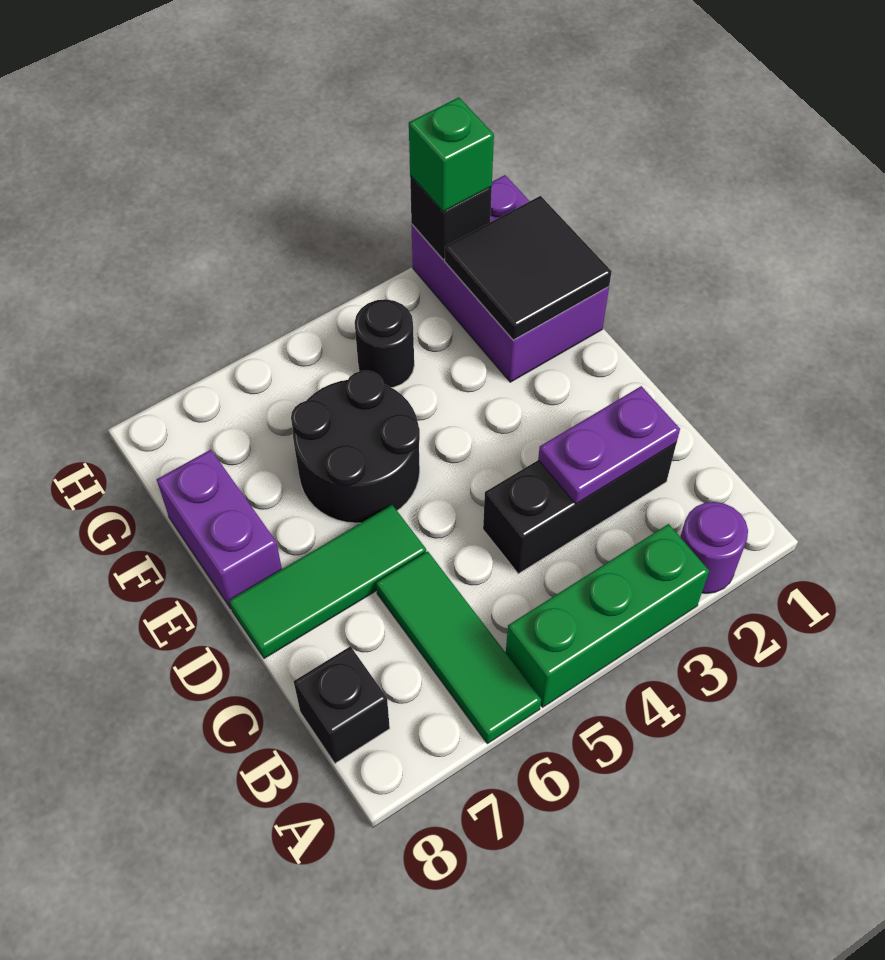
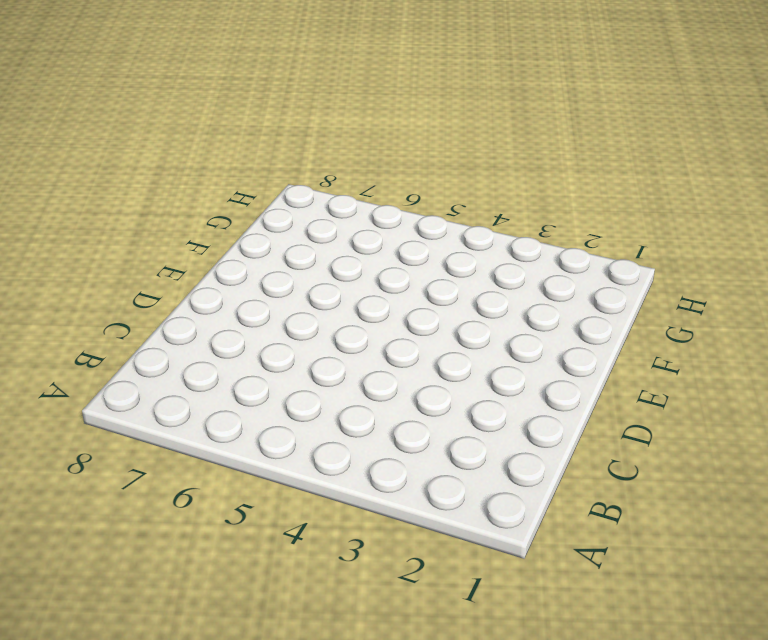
none -> purple round brick A2 level 1
none -> green brick A3:A5 level 1
none -> green tile A6:C6 level 1

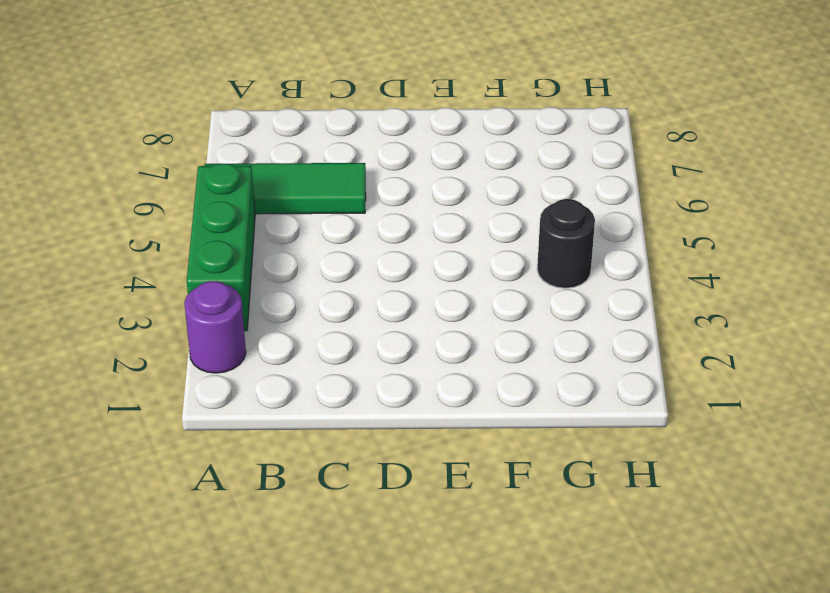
none -> black brick B8 level 1
none -> black brick C2:C4 level 1
none -> green tile D6:D8 level 1

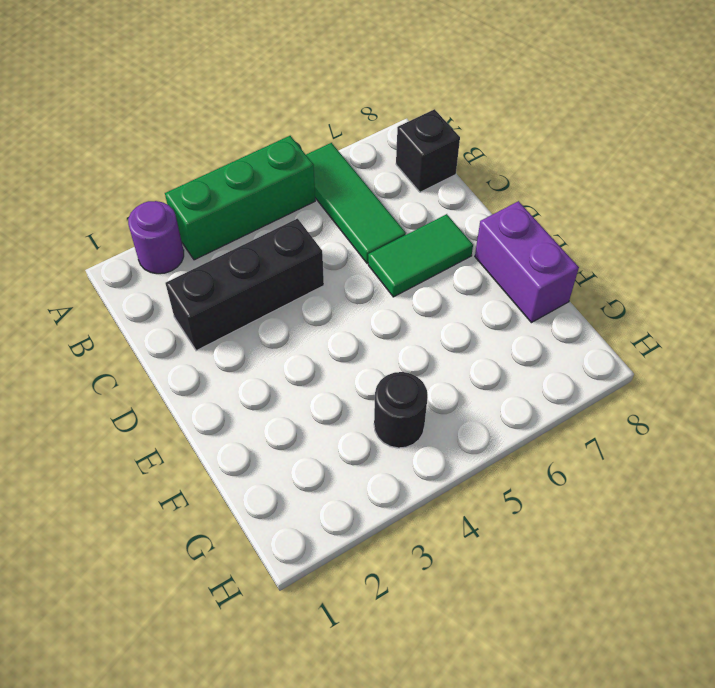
green tile D6:D7 level 1 -> green tile D6:D8 level 1
none -> black round brick E5:F6 level 1
none -> purple brick F1:H2 level 1
none -> purple plate C2:C3 level 2

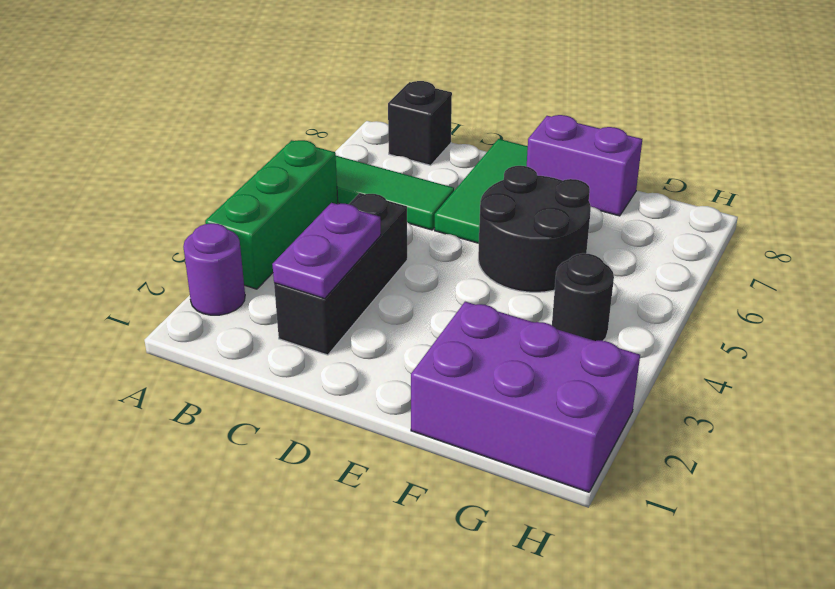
none -> black tile F1:G2 level 2
none -> black brick H2 level 2
none -> green brick H2 level 3

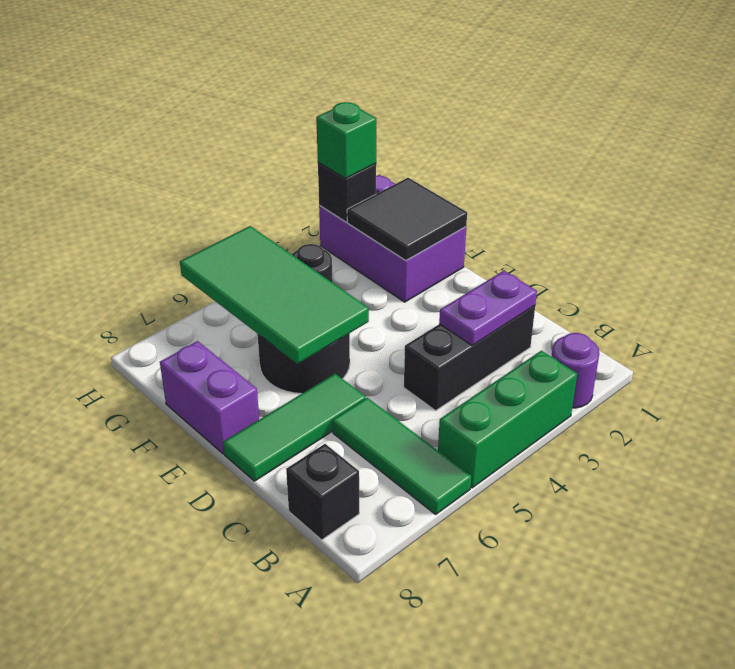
green tile E5:H6 level 2 -> none

